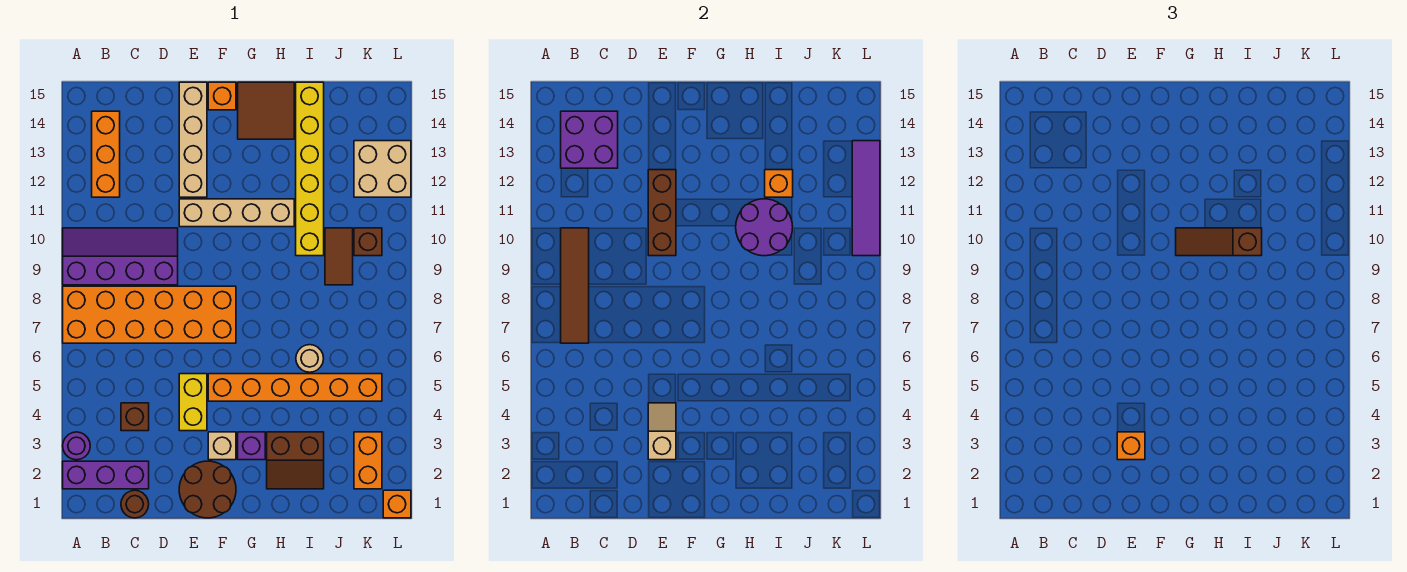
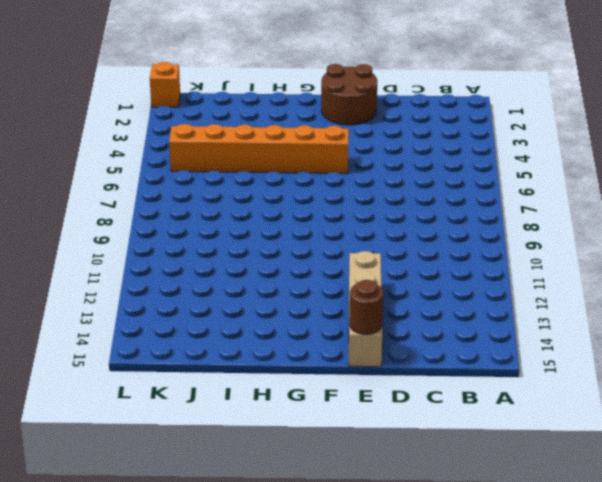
brown round brick E15 level 2 -> brown round brick C1 level 1
none -> purple brick A2:C2 level 1
none -> purple round brick A3 level 1
none -> orange brick A7:F8 level 1
none -> purple slope A9:D10 level 1 top 9

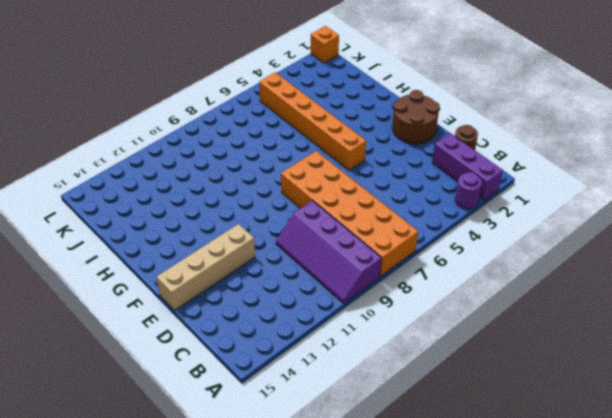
none -> orange brick B12:B14 level 1
none -> brown brick C4 level 1
none -> yellow brick E4:E5 level 1
none -> tan brick E11:H11 level 1

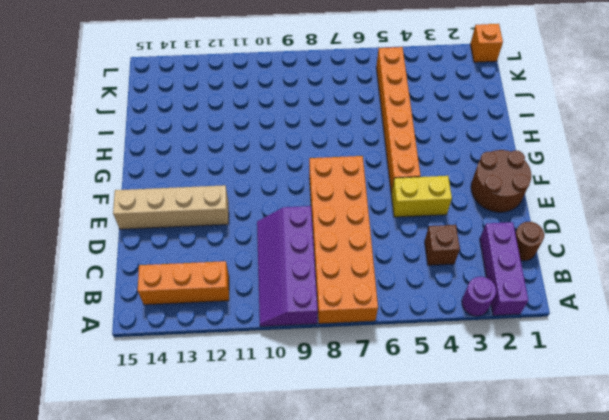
none -> tan brick E11:H11 level 1
none -> tan brick F3 level 1
none -> orange brick F15 level 1
none -> purple brick G3 level 1

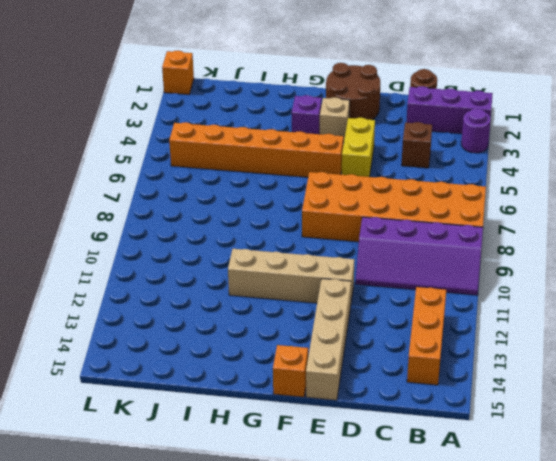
none -> brown tile G14:H15 level 1
none -> brown slope H2:I3 level 1 top 3
none -> tan round brick I6 level 1
none -> yellow brick I10:I15 level 1

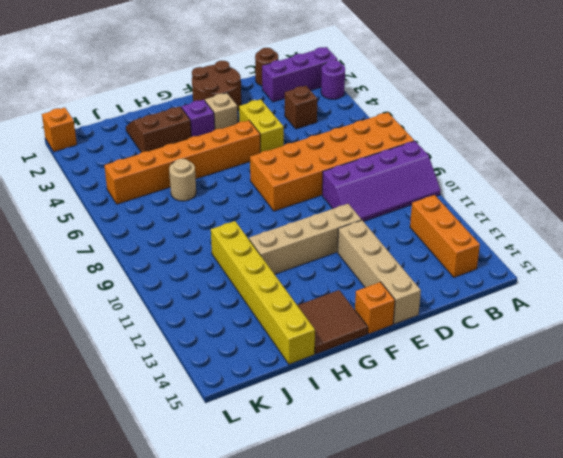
none -> brown tile J9:J10 level 1
none -> orange brick K2:K3 level 1
none -> brown brick K10 level 1
none -> tan brick K12:L13 level 1

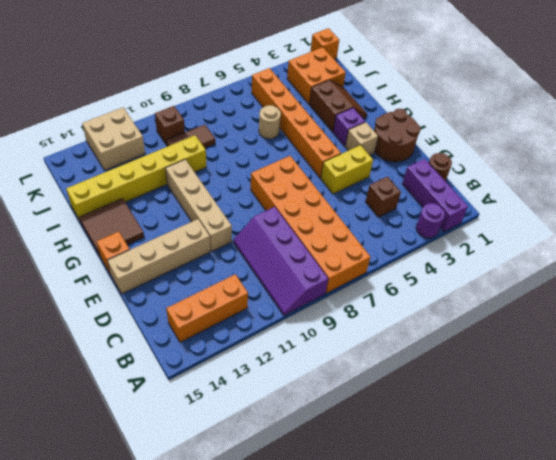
orange brick J2:K3 level 1 -> orange brick K2:K3 level 1
none -> brown tile B7:B10 level 2
none -> purple brick B13:C14 level 2
none -> tan slope E3:E4 level 2 top 3
none -> brown brick E10:E12 level 2

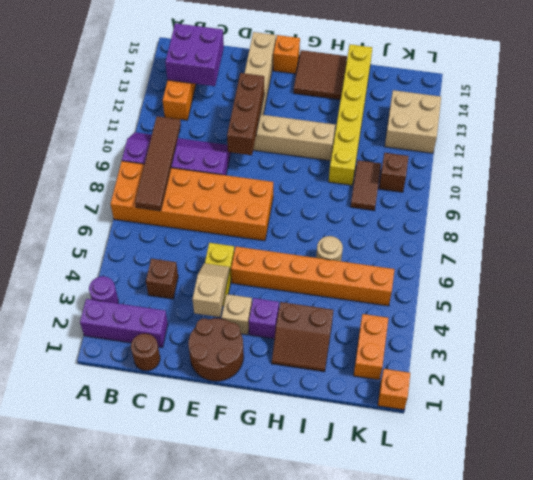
none -> purple round brick H10:I11 level 2
none -> orange brick I12 level 2
none -> purple tile L10:L13 level 2
none -> orange brick E3 level 3

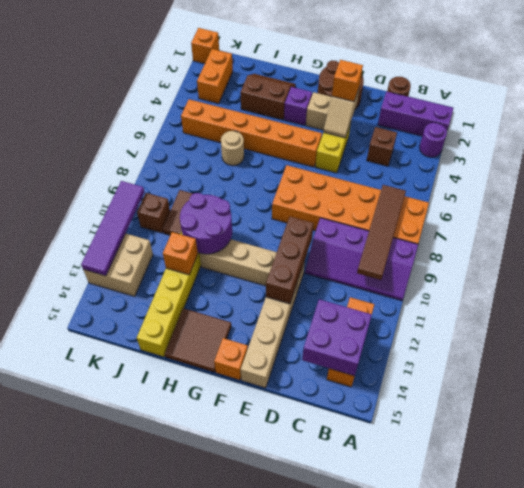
none -> brown slope G10:I10 level 3 top I

